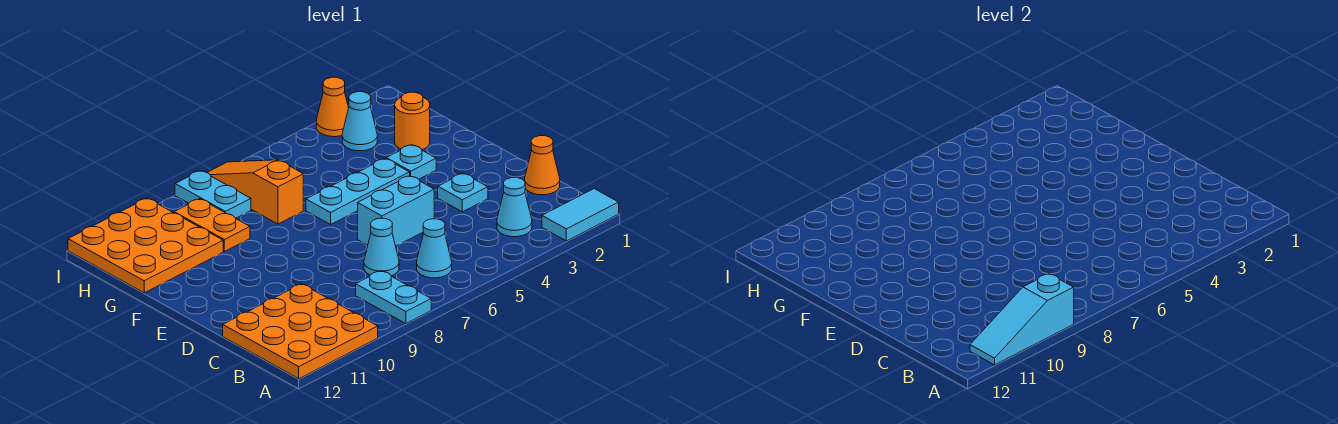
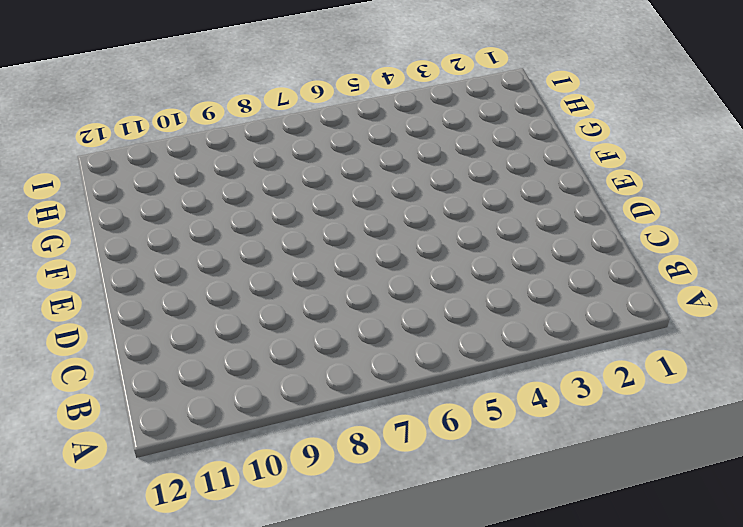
none -> cyan tile A1:A2 level 1
none -> cyan plate A8:B8 level 1
none -> orange plate A10:C12 level 1

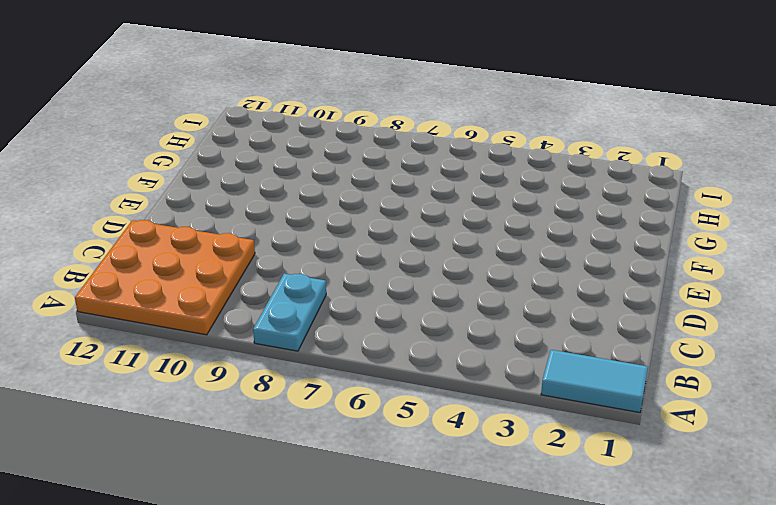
none -> cyan cone B3 level 1
none -> cyan cone B6 level 1
none -> orange cone C1 level 1

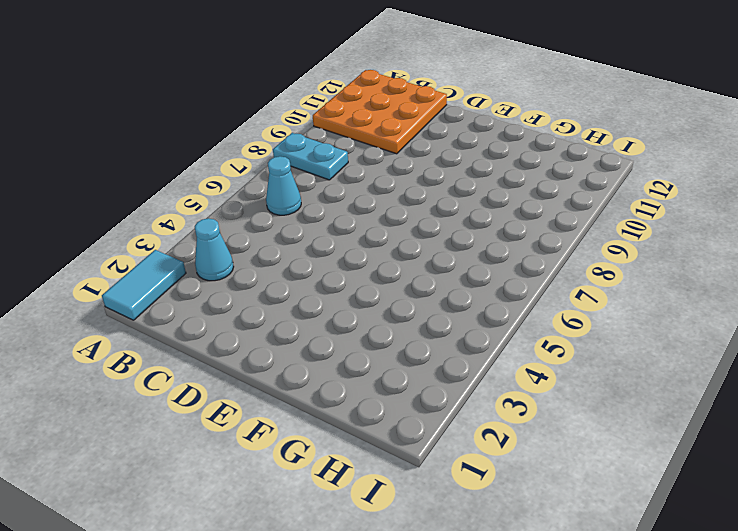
none -> orange cone C1 level 1
none -> cyan cone C7 level 1
none -> cyan plate D3 level 1

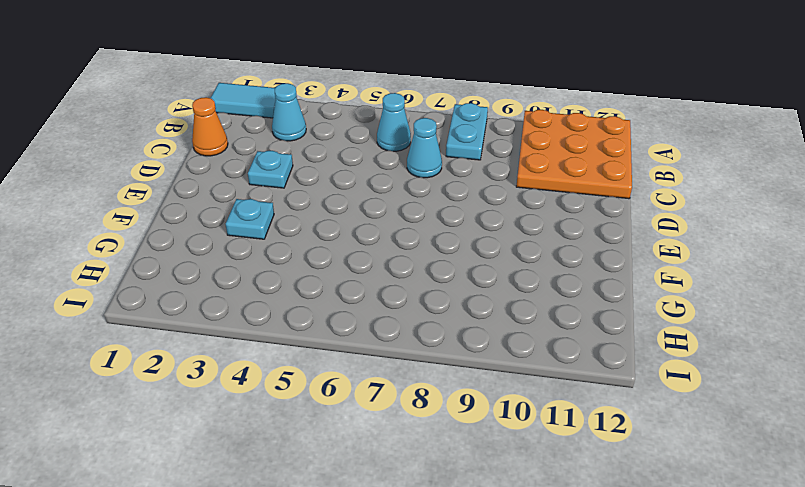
none -> cyan brick D5:D6 level 1
none -> cyan plate F4:F6 level 1
none -> orange round brick G2 level 1

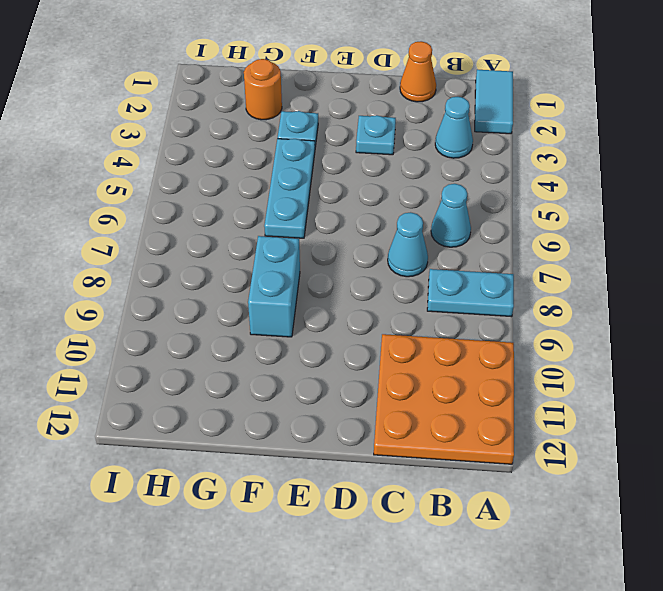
cyan brick F8:F9 level 1 -> cyan brick D5:D6 level 1
none -> orange slope G7:I7 level 1 top G
none -> orange plate G9:H9 level 1
none -> orange plate G10:I12 level 1

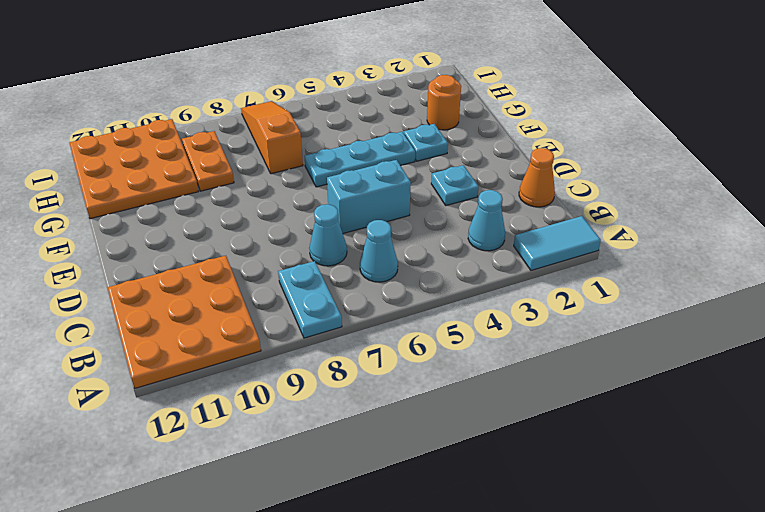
none -> cyan cone H3 level 1
none -> cyan plate H8:I8 level 1
none -> orange cone I3 level 1

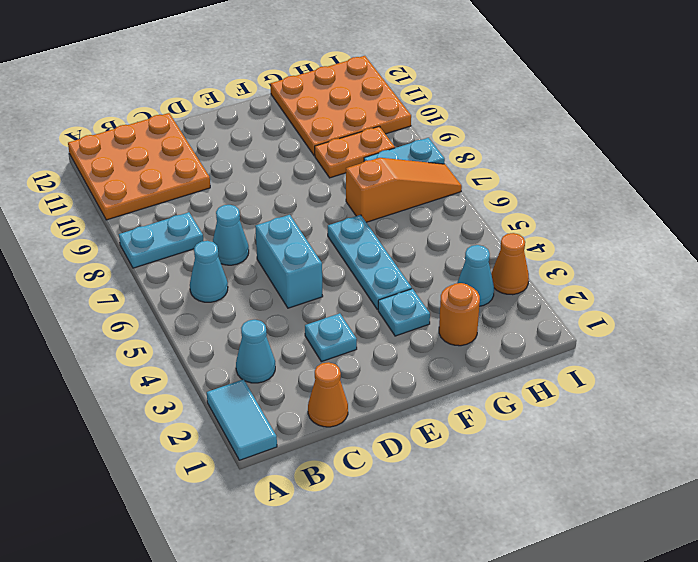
none -> cyan slope A9:A11 level 2 top 9

